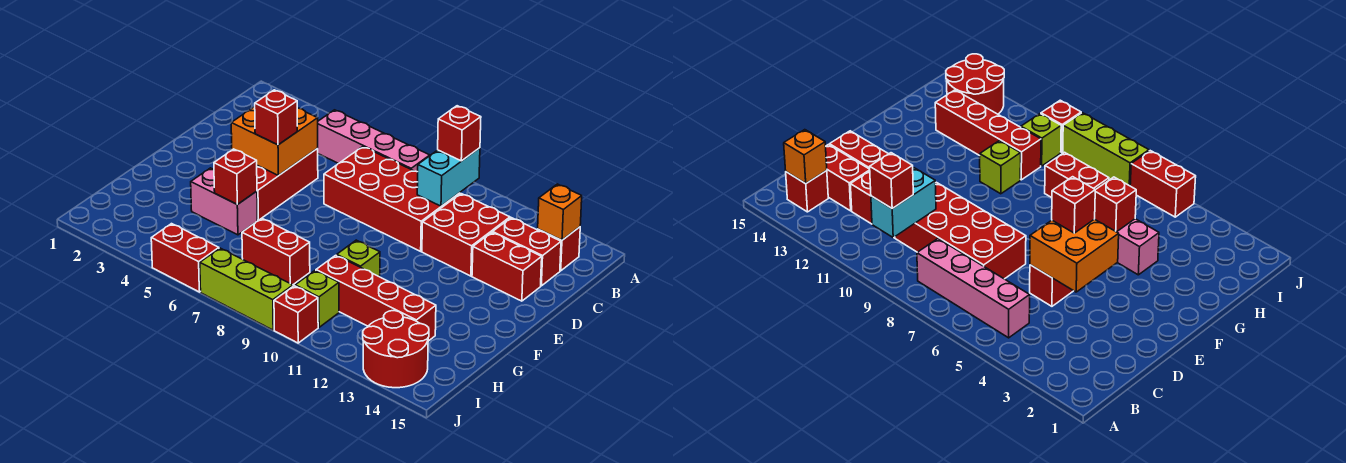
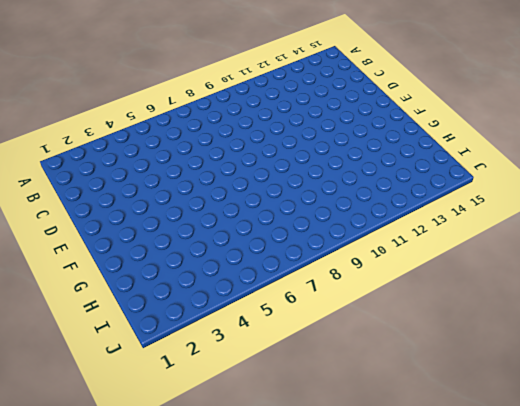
none -> pink brick B5:B8 level 1
none -> red brick B14 level 1
none -> red brick C7:D10 level 1

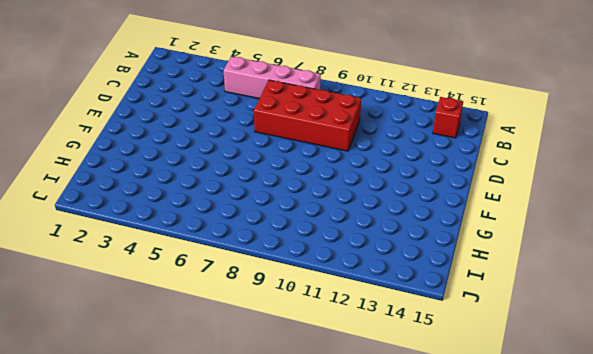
none -> red brick C11:D12 level 1
none -> red brick C13:C14 level 1
none -> red brick D5:F5 level 1

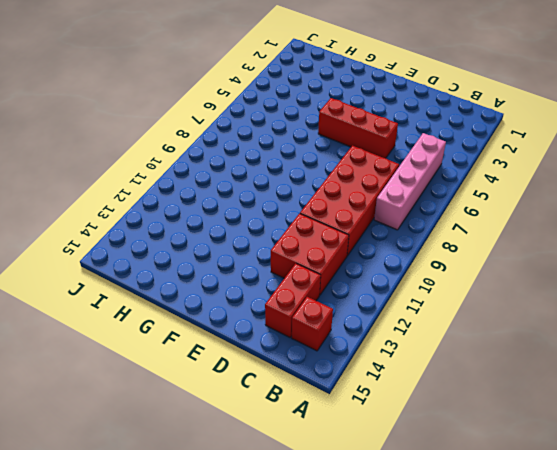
none -> red brick D13:D14 level 1
none -> pink brick G4:G5 level 1
none -> lime brick G10 level 1

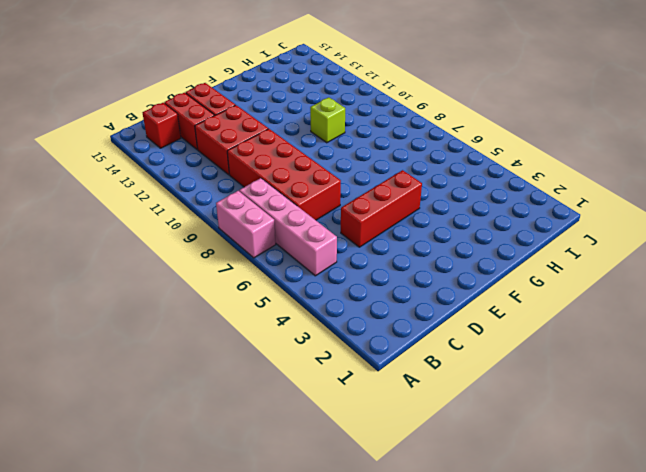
pink brick A7:A8 level 1 -> pink brick G4:G5 level 1
none -> red brick H7:H8 level 1
none -> red brick H10:H13 level 1
none -> lime brick I10 level 1

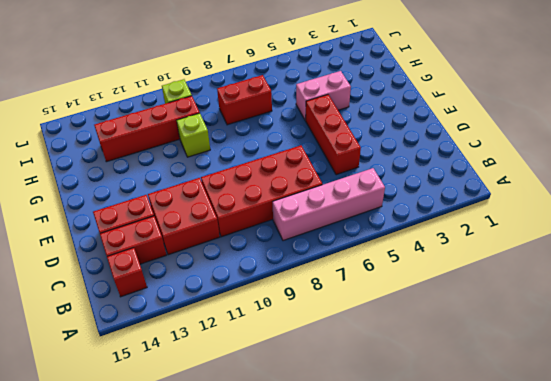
none -> red round brick I13:J14 level 1
none -> red brick J5:J6 level 1
none -> lime brick J7:J9 level 1

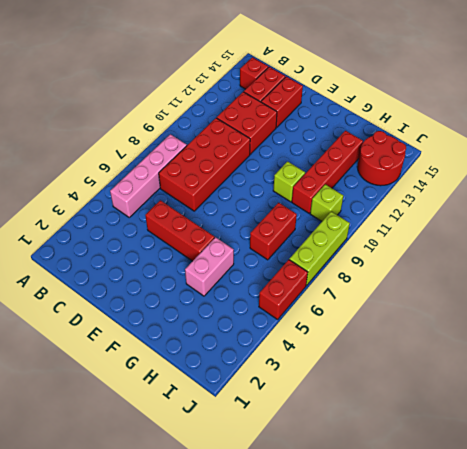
none -> red brick J10 level 1
none -> cyan brick B10:C10 level 2
none -> orange brick B14 level 2

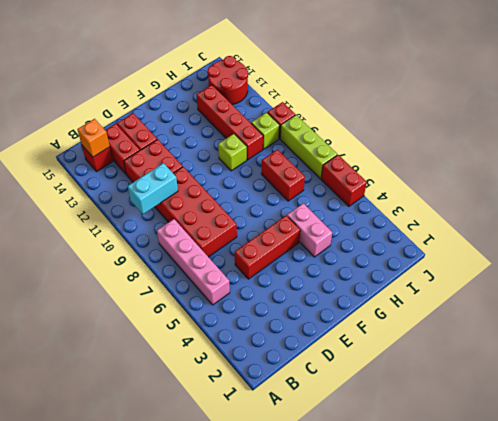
none -> orange brick D4:E5 level 2
none -> red brick G5 level 2
none -> red brick B10 level 3

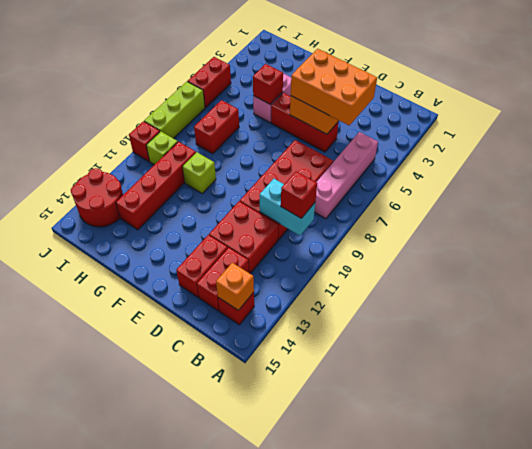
orange brick C4:E5 level 3 -> red brick E5 level 3

